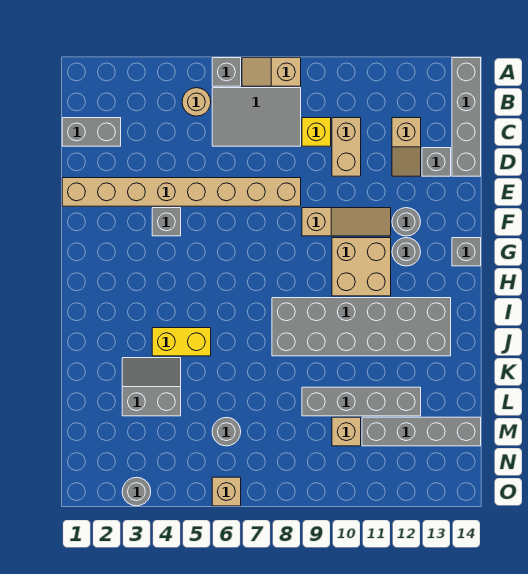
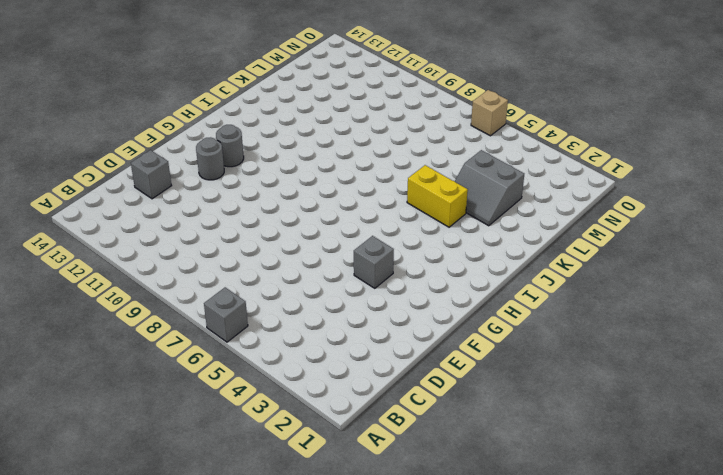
none -> tan slope A7:A8 level 1 top 8
none -> grey brick A14:D14 level 1
none -> tan round brick B5 level 1

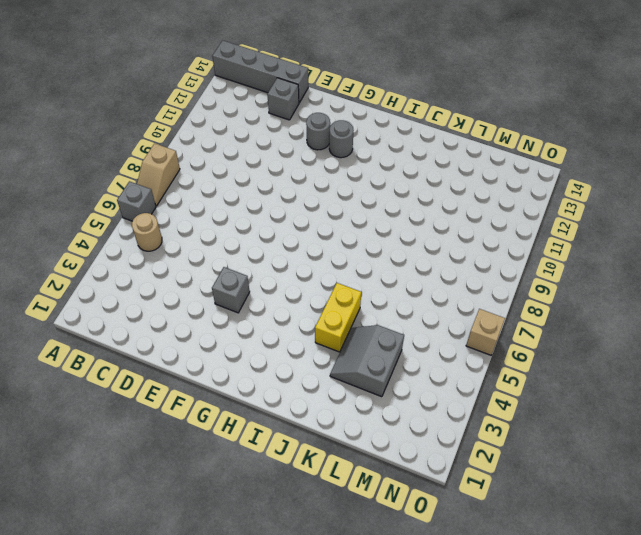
none -> grey tile B6:C8 level 1
none -> grey brick C1:C2 level 1
none -> yellow brick C9 level 1

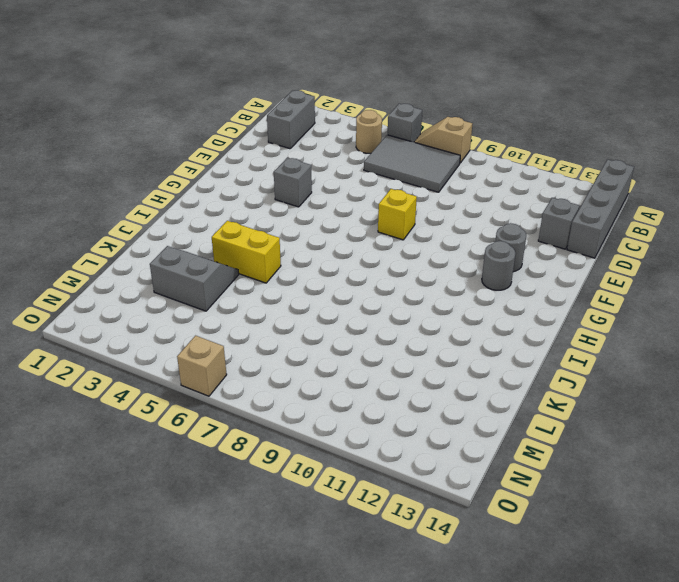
grey brick B2:C2 level 1 -> grey brick C1:C2 level 1
yellow brick F8 level 1 -> yellow brick C9 level 1
none -> tan brick C10:D10 level 1
none -> tan slope C12:D12 level 1 top C
none -> tan brick E1:E8 level 1

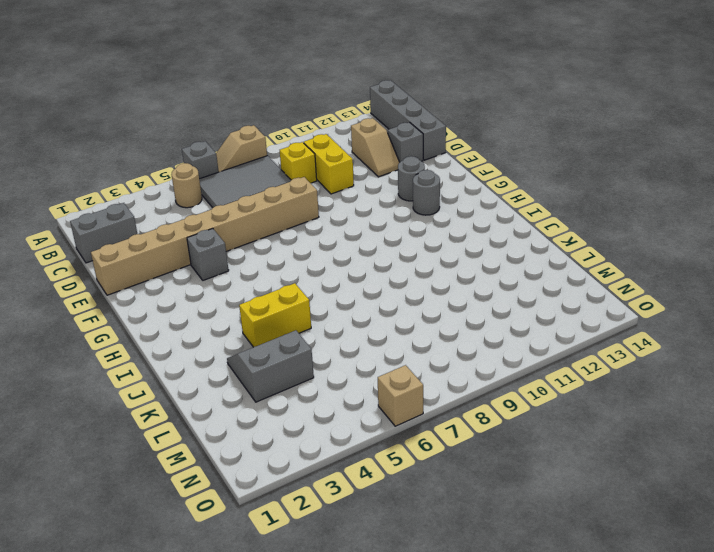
yellow brick C10:D10 level 1 -> tan brick C10:D10 level 1
none -> tan slope F9:F11 level 1 top 9
none -> tan brick G10:H11 level 1
none -> grey brick G14 level 1

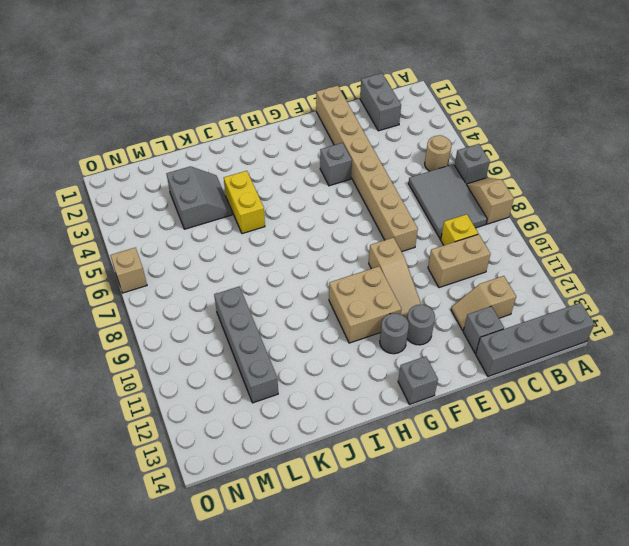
none -> grey brick I8:J13 level 1
none -> grey round brick M6 level 1
none -> tan brick M10 level 1

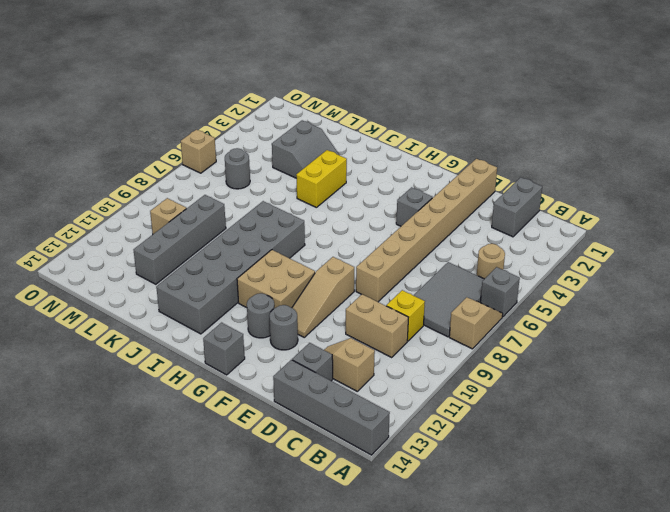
none -> grey brick M11:M14 level 1
none -> grey round brick O3 level 1

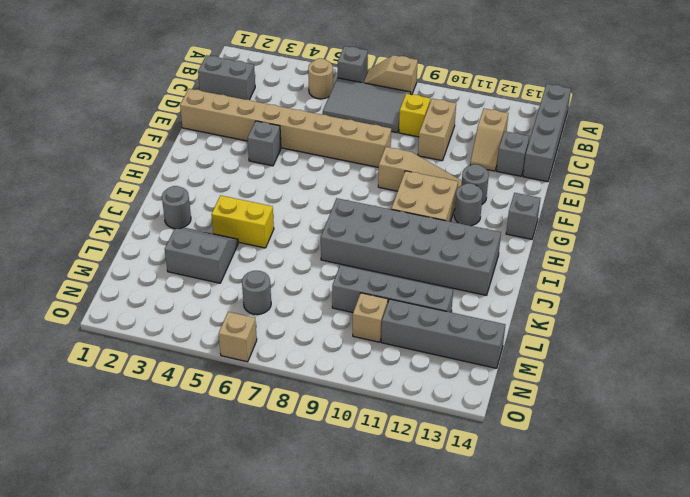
grey round brick J2 level 1 -> grey round brick O3 level 1

